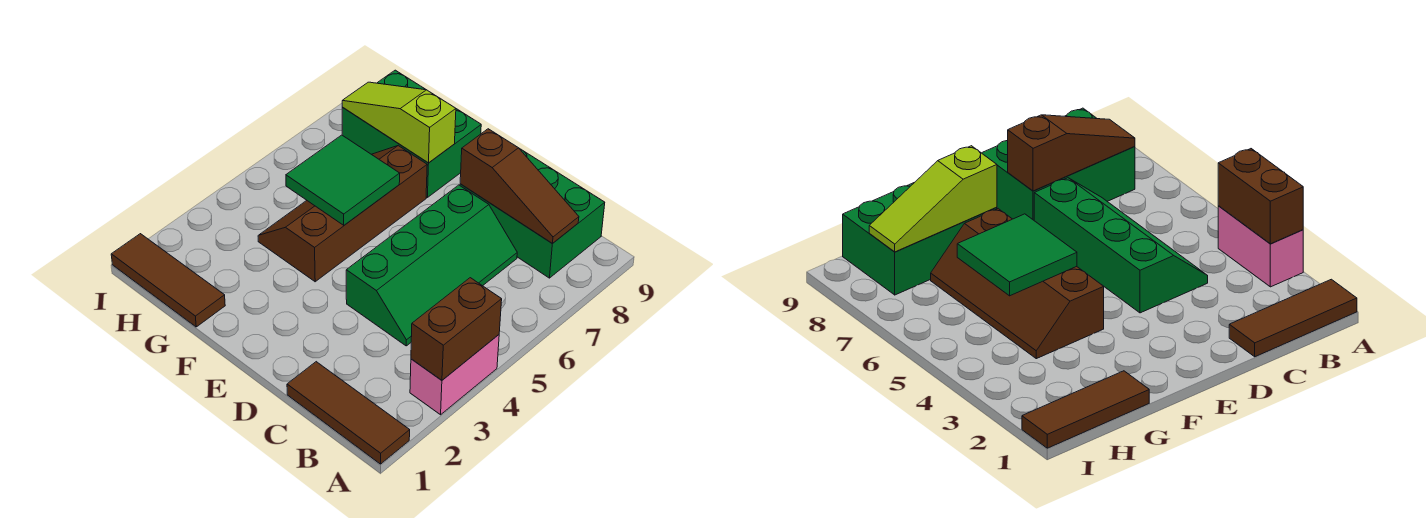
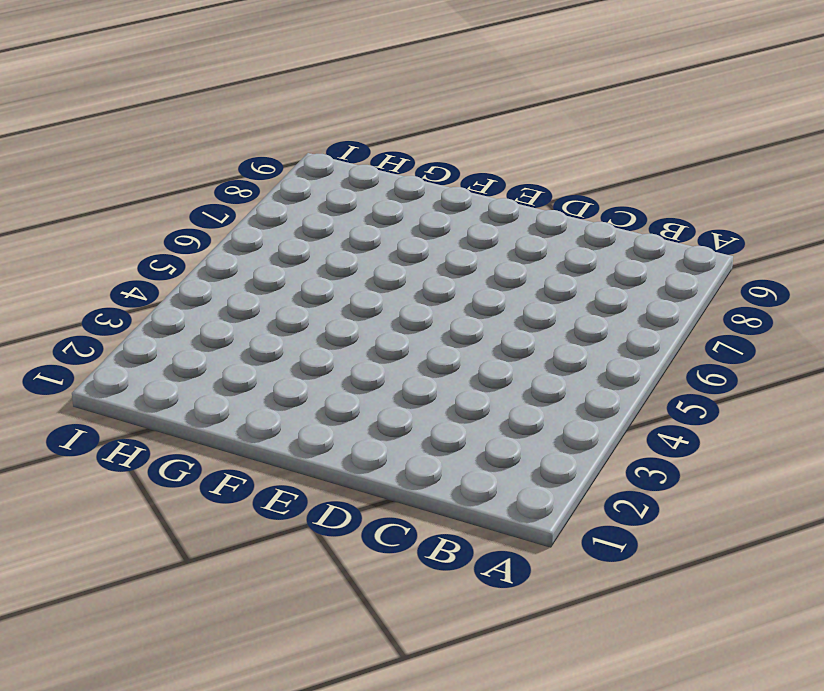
none -> brown tile A1:C1 level 1
none -> pink brick A3:A4 level 1

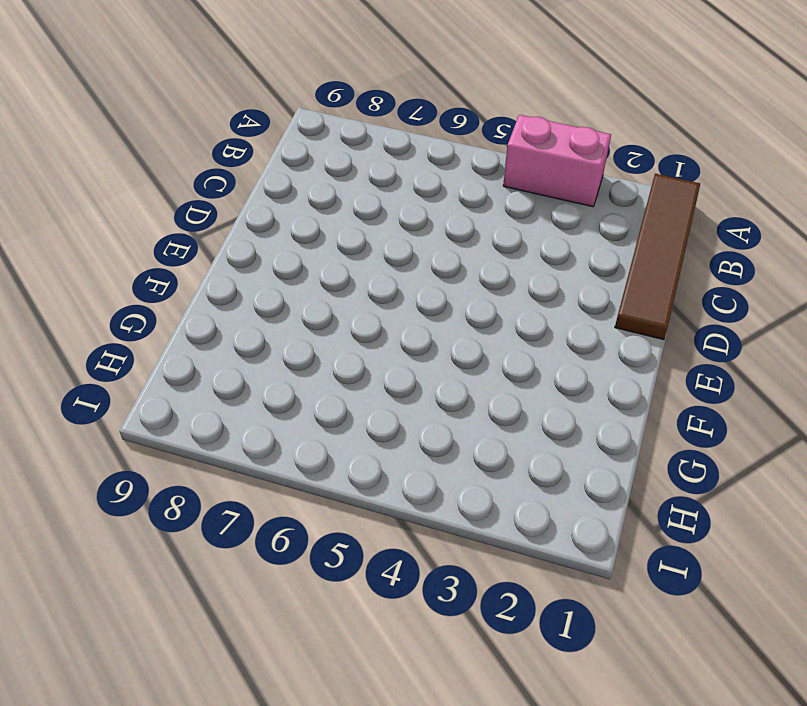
brown tile A1:D1 level 1 -> brown tile A1:C1 level 1
none -> green brick B8:D9 level 1
none -> green slope C4:D7 level 1 top D

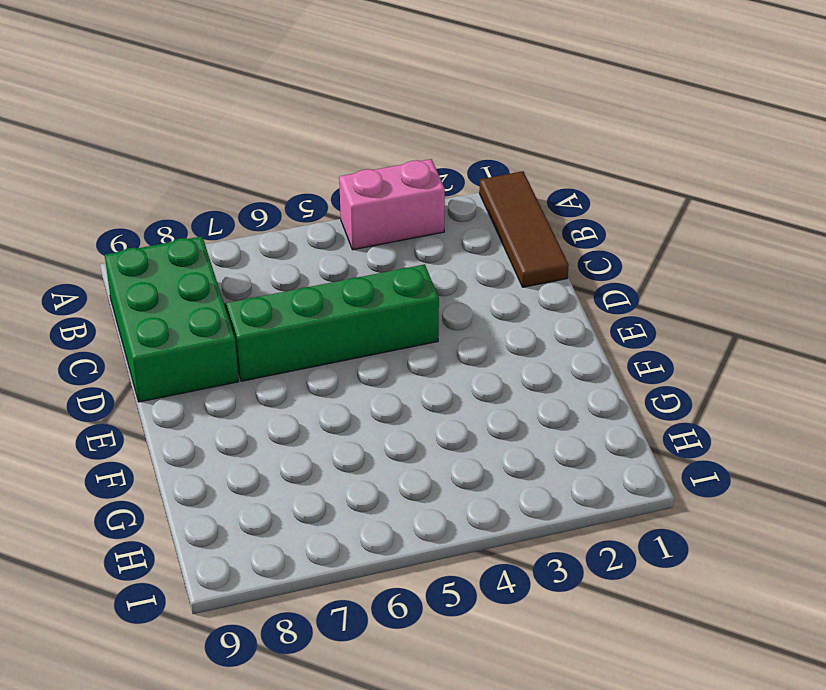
none -> brown slope F4:G7 level 1 top F
none -> green brick F8:H9 level 1

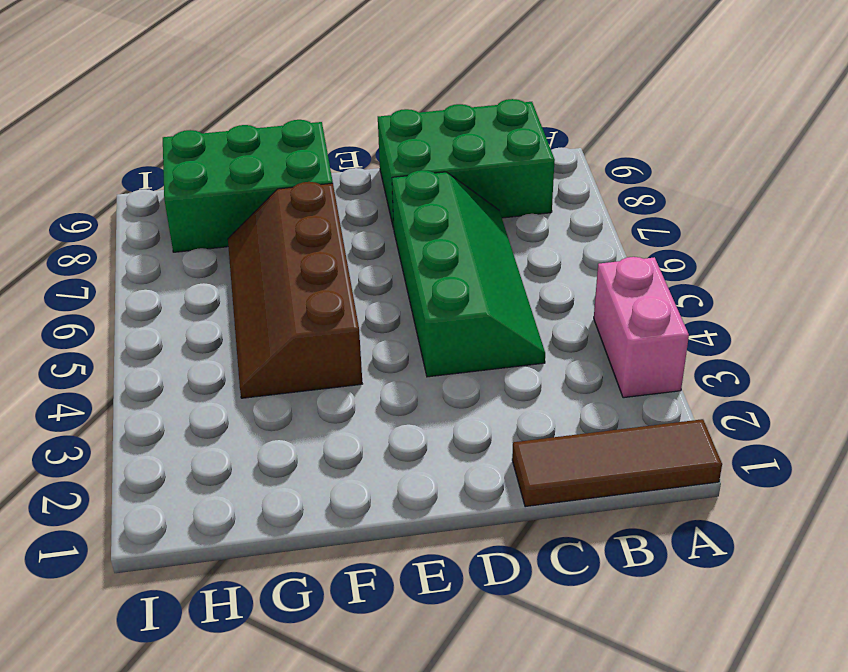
none -> brown tile G1:I1 level 1
none -> brown brick A3:A4 level 2

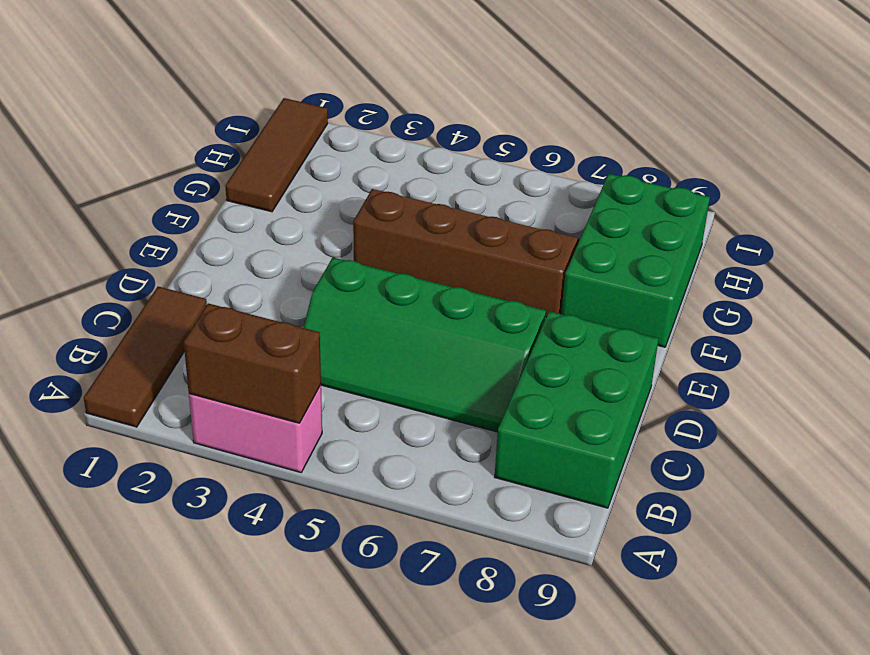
none -> brown slope B8:D8 level 2 top D
none -> green tile F5:G6 level 2

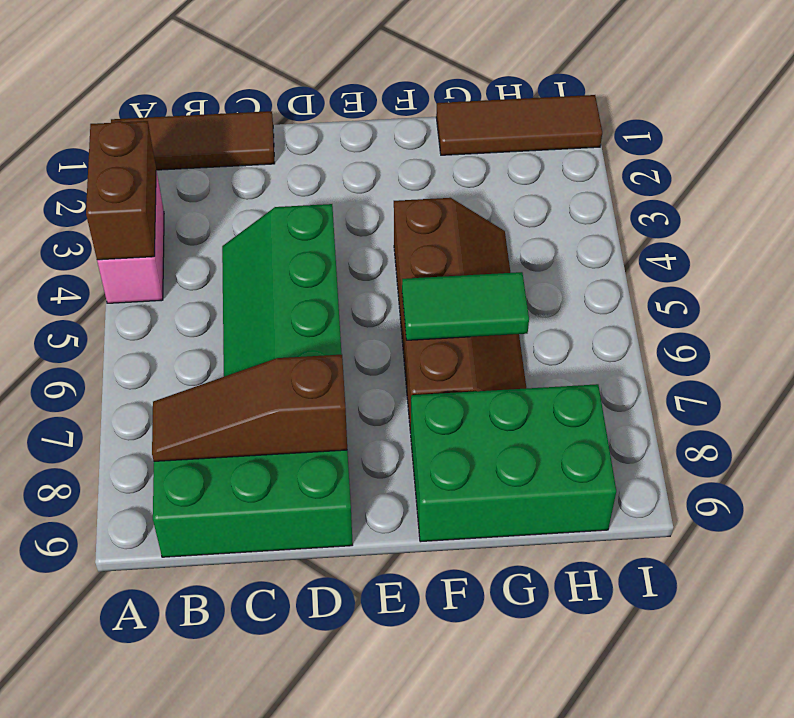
green tile F6:G6 level 2 -> green tile F5:G6 level 2
none -> lime slope F8:H8 level 2 top F

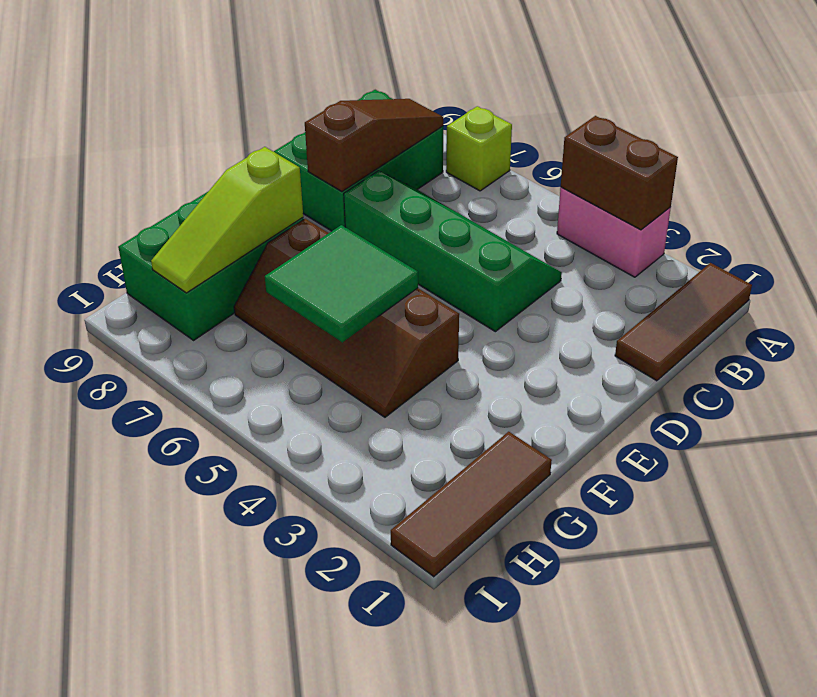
lime brick A7 level 1 -> none

